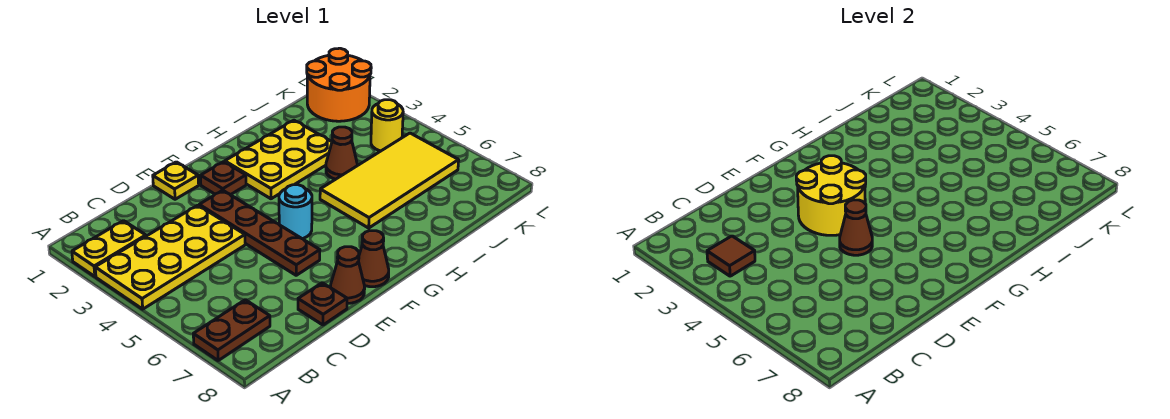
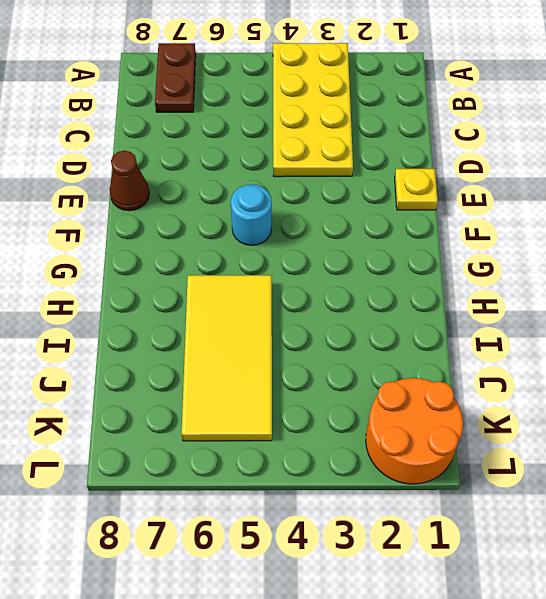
none -> yellow plate A2:B2 level 1
none -> brown plate D8 level 1
none -> brown plate E3:E6 level 1

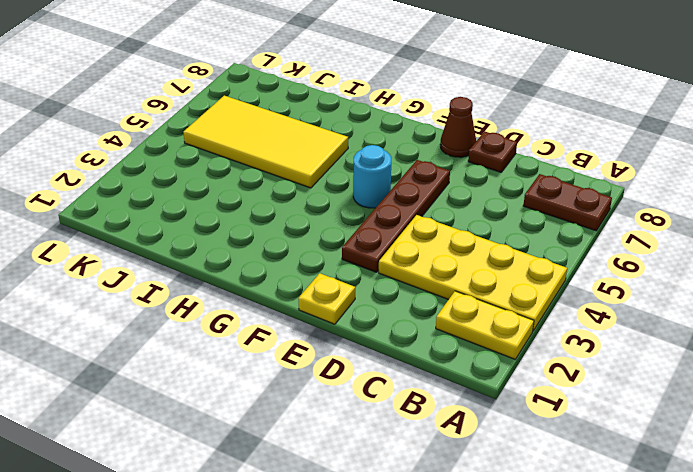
none -> brown plate F2 level 1
none -> brown cone F8 level 1
none -> yellow plate G2:I3 level 1

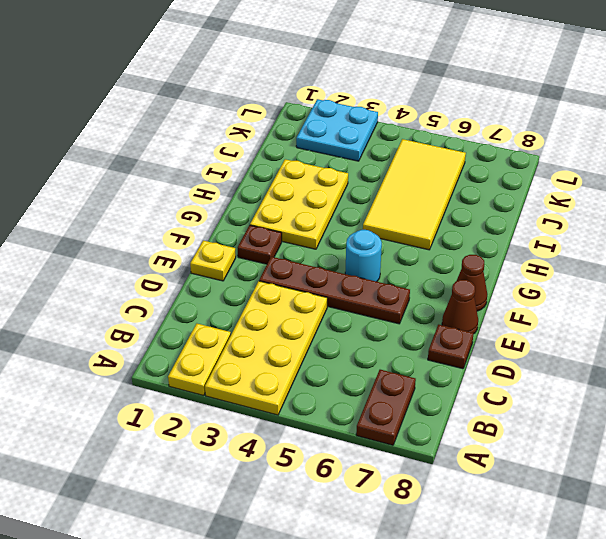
cyan plate K2:L3 level 1 -> orange round brick K1:L2 level 1
none -> brown cone I4 level 1
none -> yellow round brick K4 level 1
none -> brown tile B3 level 2

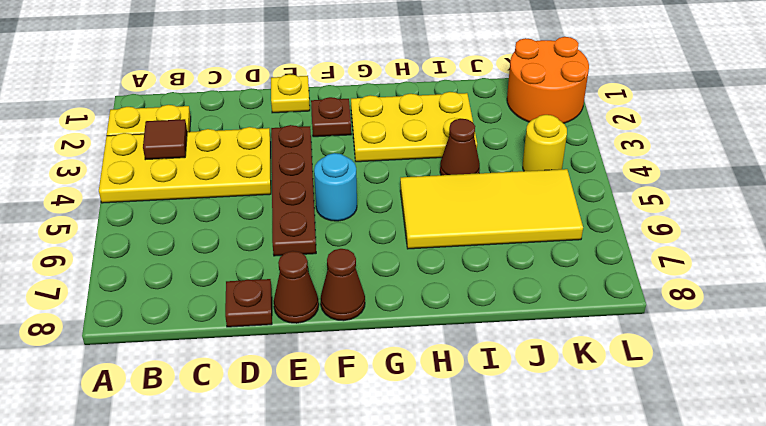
none -> brown plate A7:B7 level 1
none -> yellow round brick E3:F4 level 2
none -> brown cone E5 level 2

